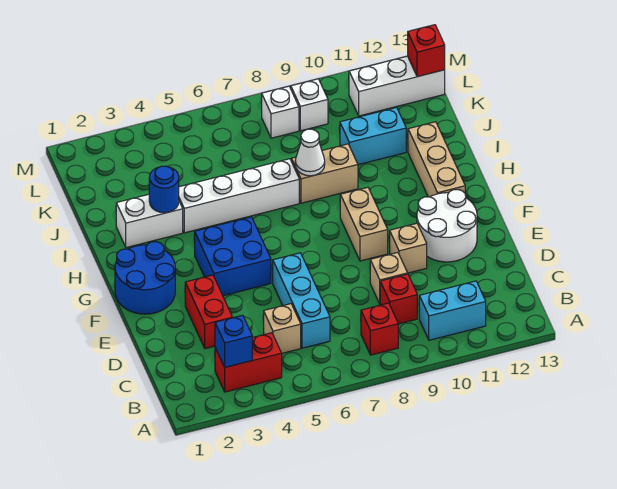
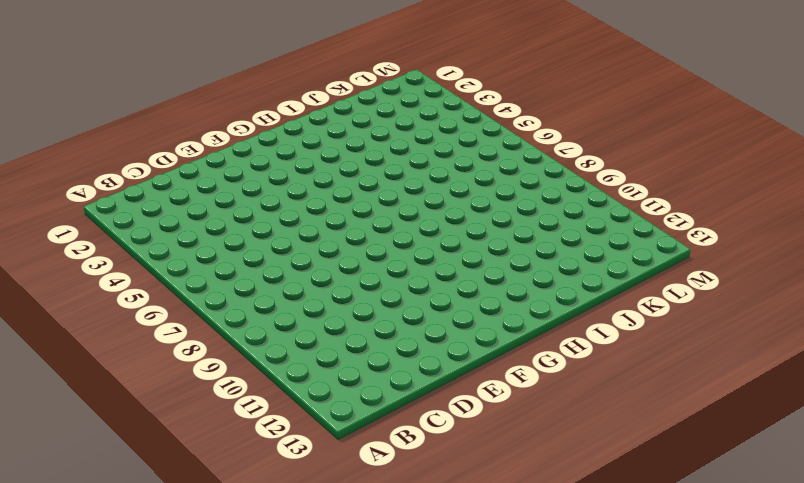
none -> red brick B3:B4 level 1
none -> red brick B8 level 1
none -> cyan brick B10:B11 level 1

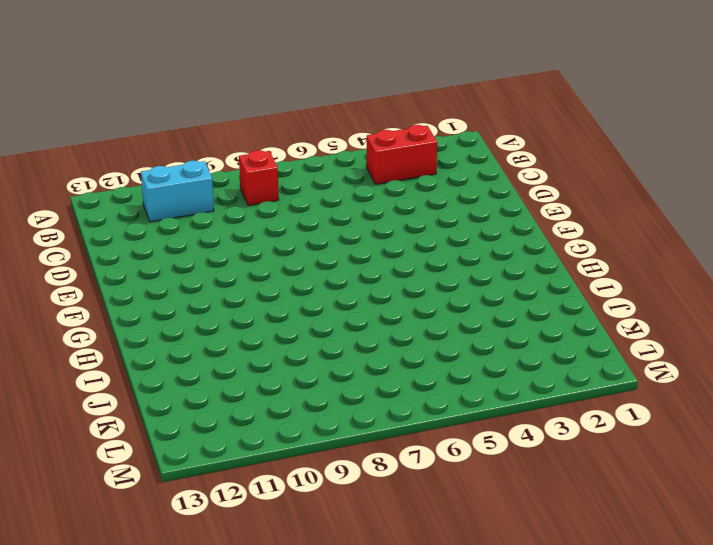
none -> tan brick C5 level 1
none -> cyan brick C6:E6 level 1
none -> red brick C9 level 1

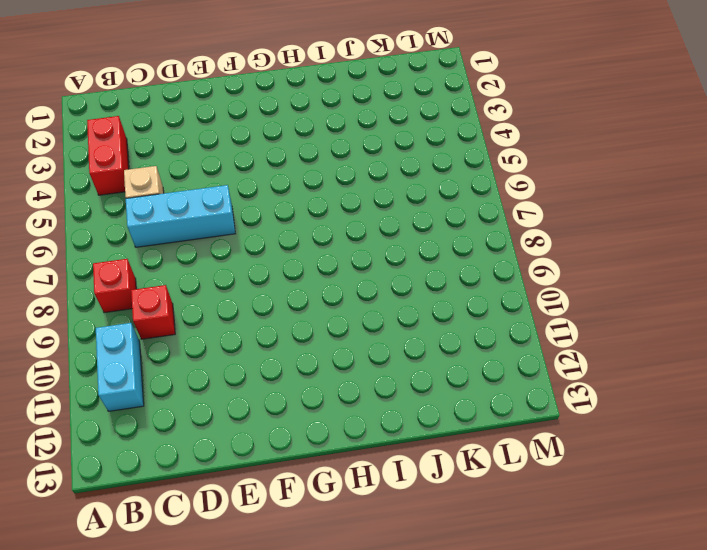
none -> red brick D3:E3 level 1
none -> tan brick D9 level 1
none -> tan brick E10 level 1

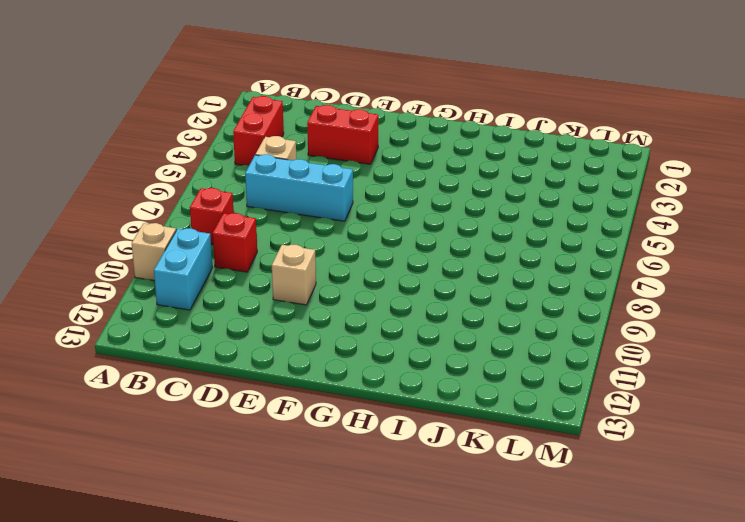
tan brick A10 level 1 -> tan brick D9 level 1
none -> white round brick E11:F12 level 1
none -> blue round brick F1:G2 level 1
none -> blue brick F4:G5 level 1

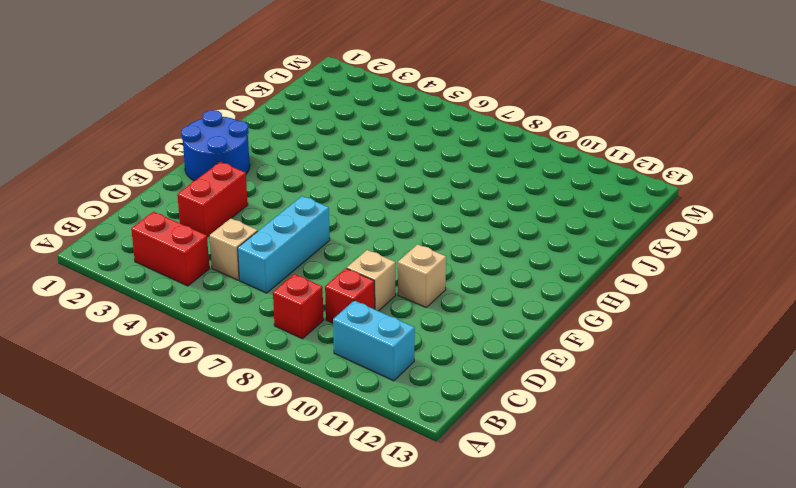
none -> white round brick E11:F12 level 1
none -> blue brick F4:G5 level 1
none -> tan brick F9:G9 level 1

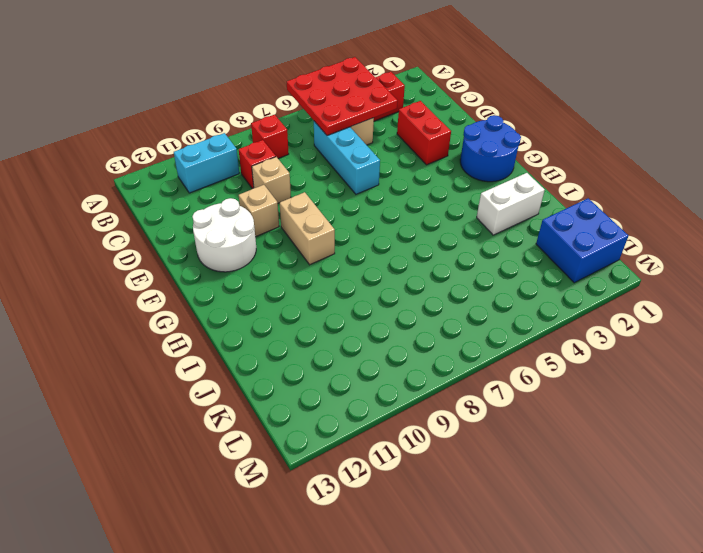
red plate A4:C6 level 2 -> none
blue brick K1:L2 level 1 -> blue brick F4:G5 level 1
none -> tan brick G12:I12 level 1
none -> white brick I4:I7 level 1
none -> tan brick I8:I9 level 1

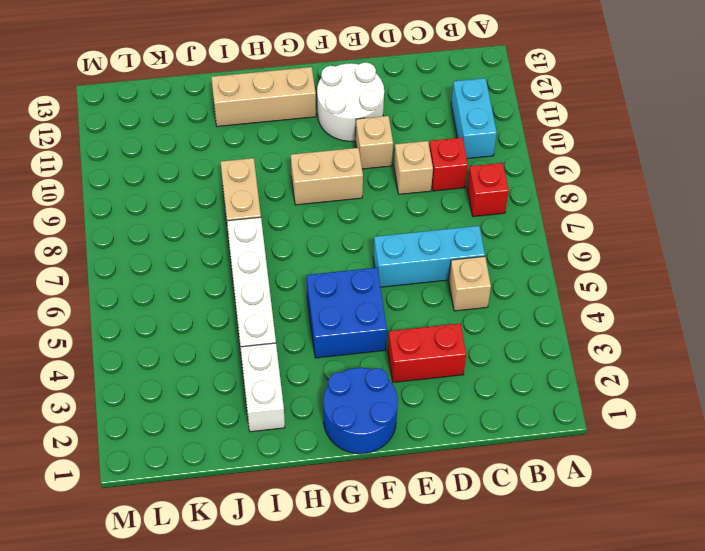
none -> red brick B3:B4 level 1
none -> cyan brick J10:J11 level 1
none -> white brick L8 level 1

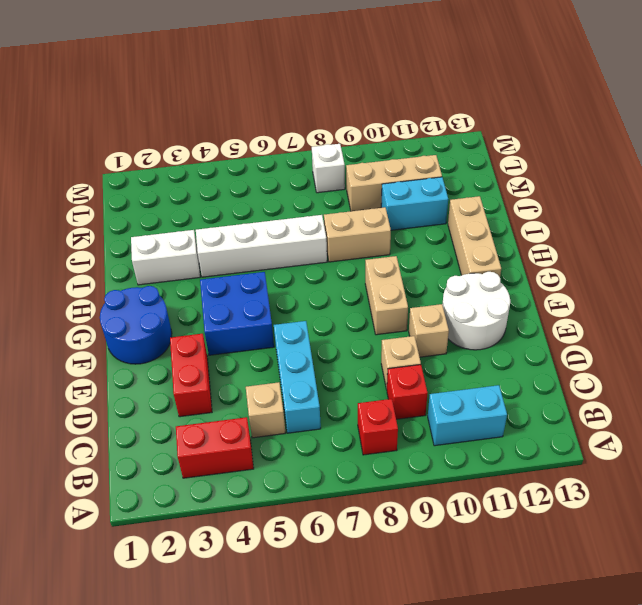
tan brick K9:K11 level 1 -> none
none -> white brick L9 level 1
none -> white brick L11:L13 level 1
none -> blue brick B3 level 2

